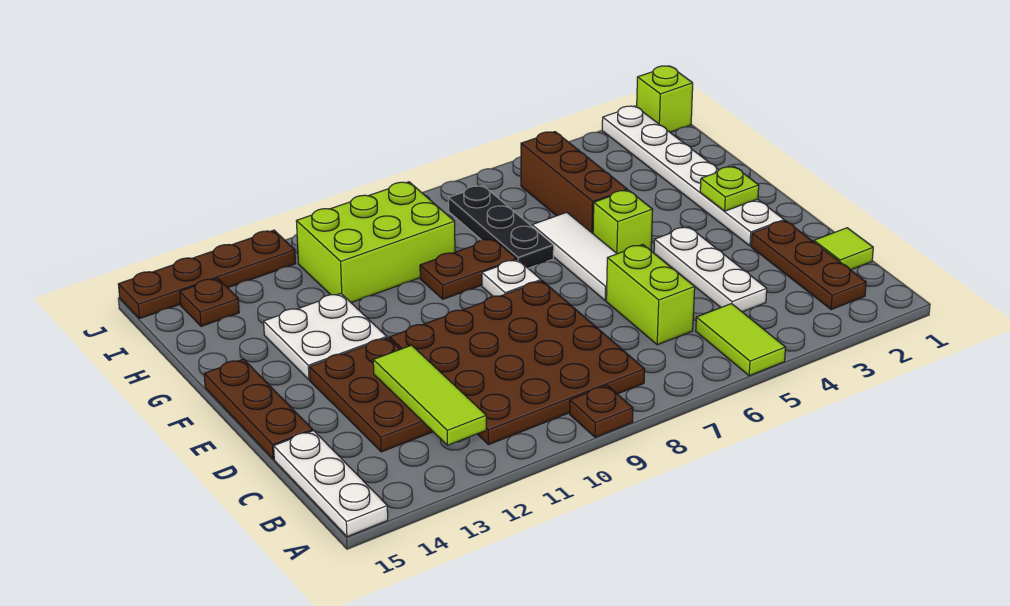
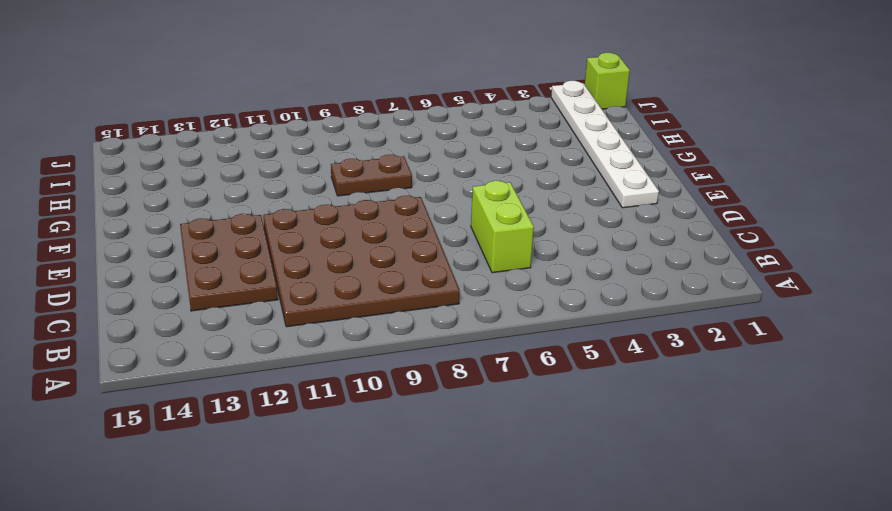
none -> lime tile A5:B5 level 1
none -> brown plate A9 level 1
none -> white plate A15:C15 level 1

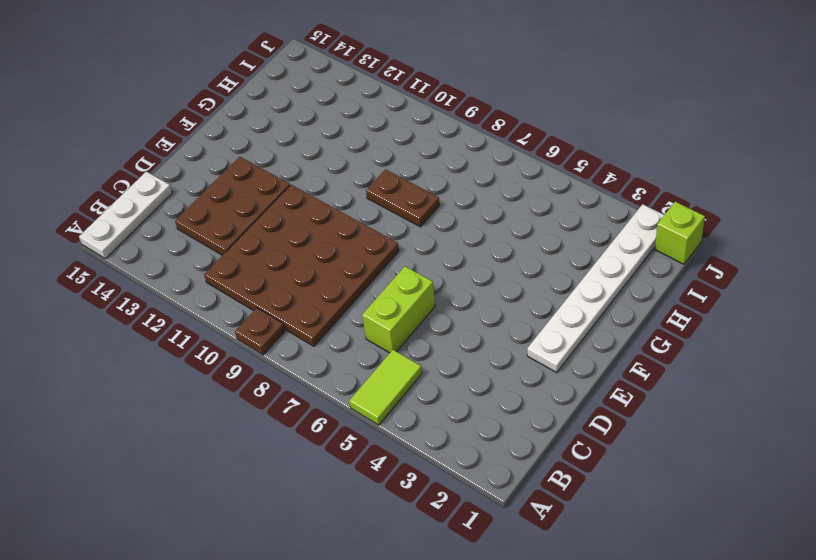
none -> brown plate B2:D2 level 1
none -> lime tile C1 level 1
none -> white plate C4:E4 level 1

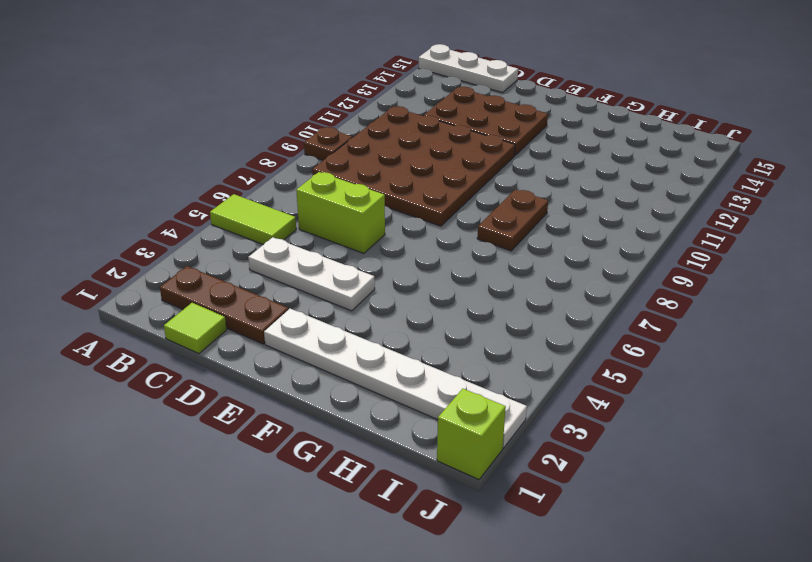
none -> brown plate D15:F15 level 1
none -> white tile E6:G6 level 1
none -> lime brick F5 level 1

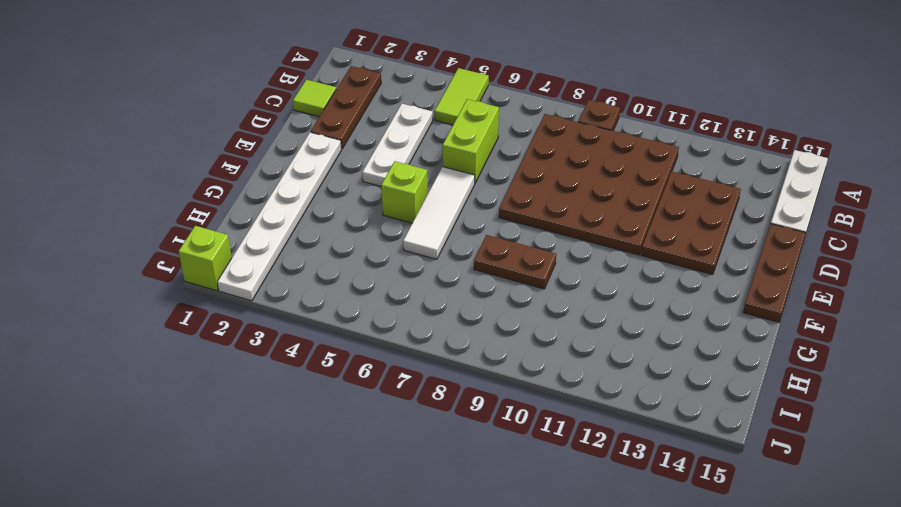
none -> white plate F8 level 1
none -> white plate F12:G13 level 1
none -> brown brick G5:I5 level 1

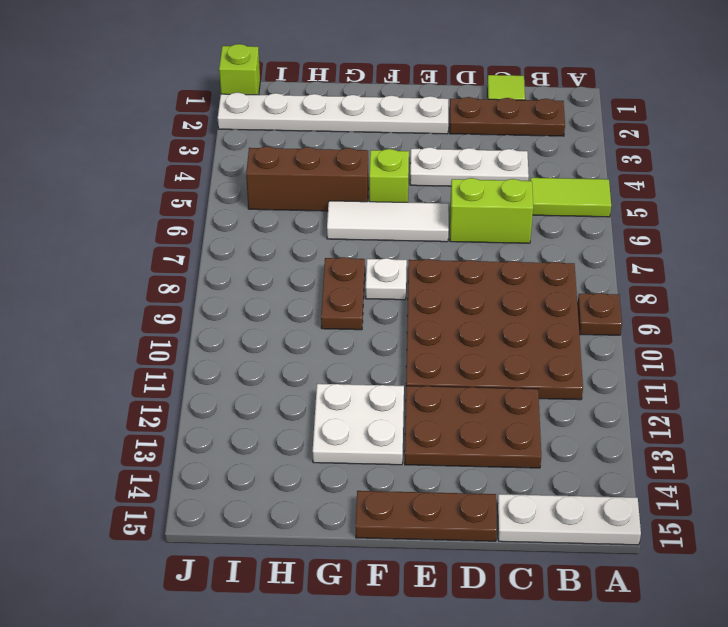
none -> black plate G7:I7 level 1
none -> lime brick H9:I11 level 1
none -> brown plate I14 level 1

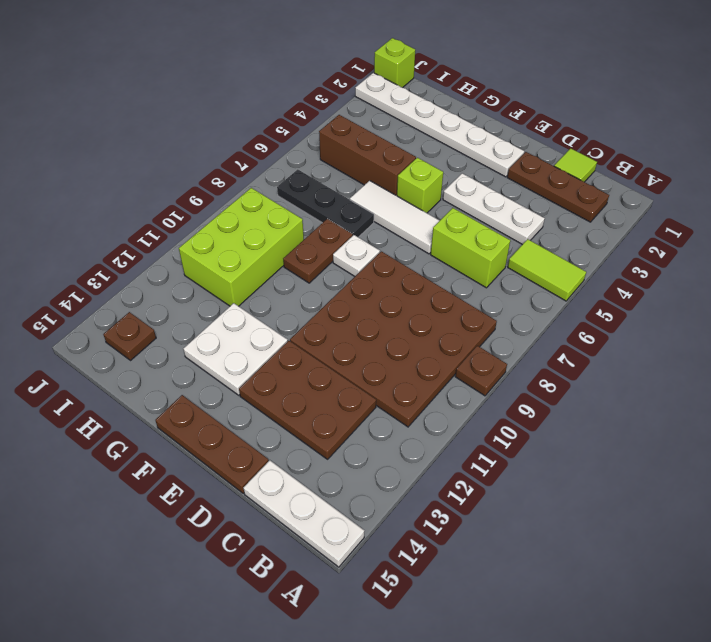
none -> brown plate J12:J15 level 1
none -> lime tile B12:D12 level 2
none -> lime plate F2 level 2

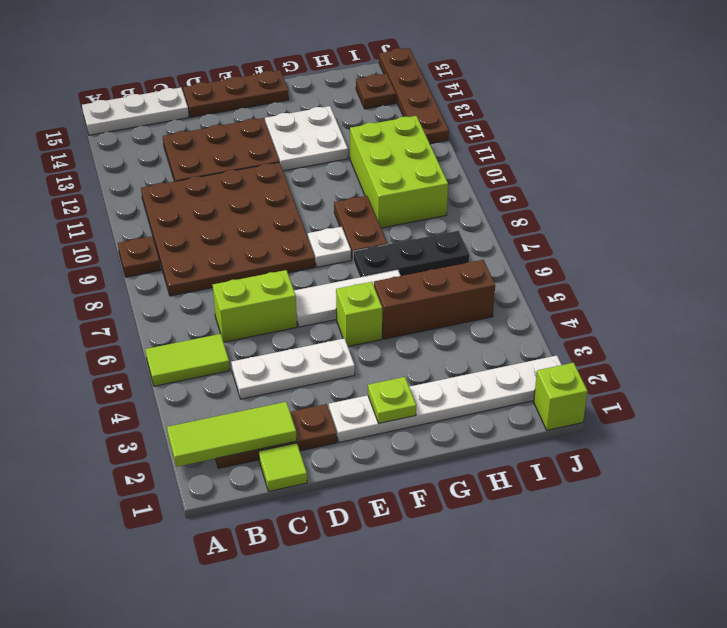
lime tile A2:C2 level 2 -> lime tile B12:D12 level 2

